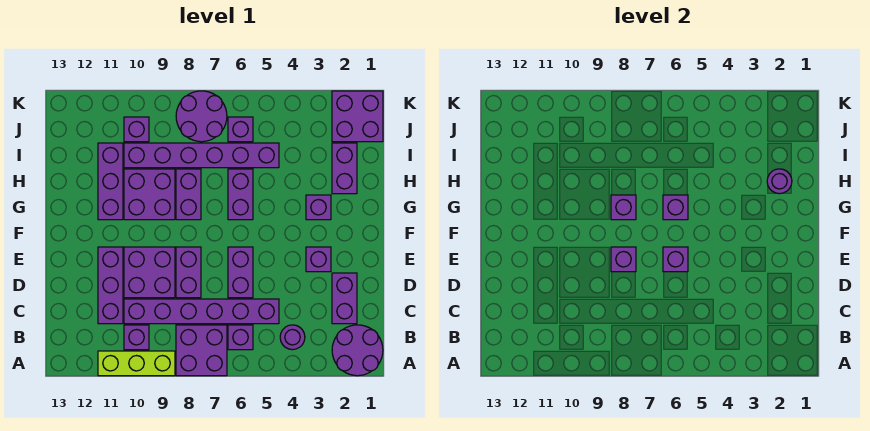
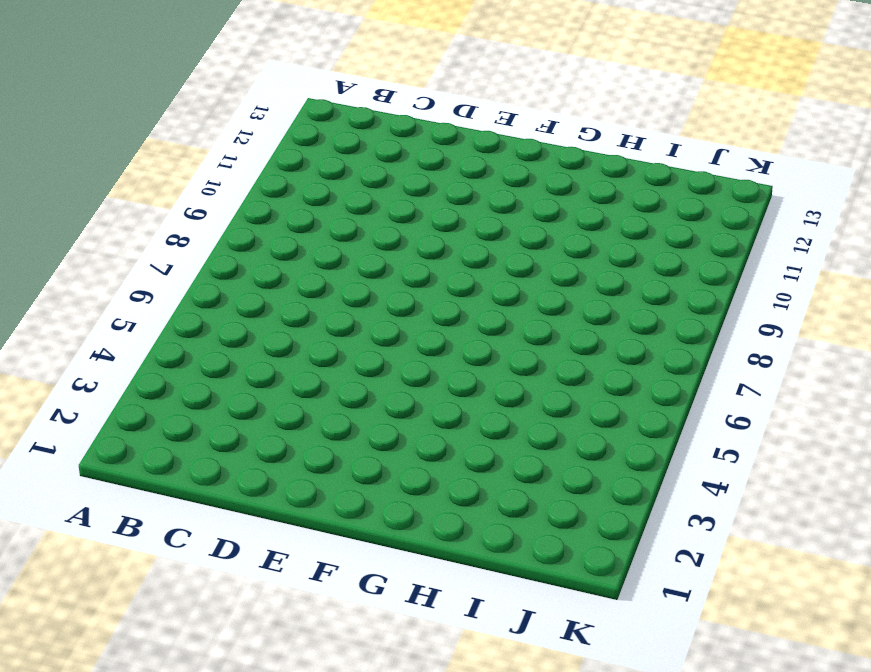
none -> purple round brick A1:B2 level 1
none -> purple brick A7:B8 level 1
none -> lime brick A9:A11 level 1

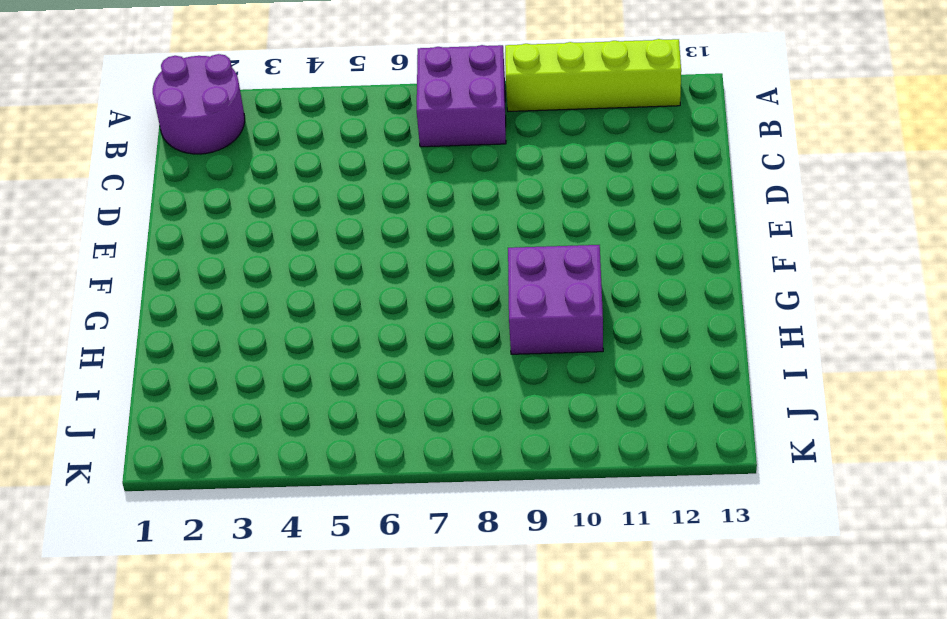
lime brick A9:A12 level 1 -> lime brick A9:A11 level 1
none -> purple round brick B4 level 1
none -> purple brick B6 level 1
none -> purple brick B10 level 1

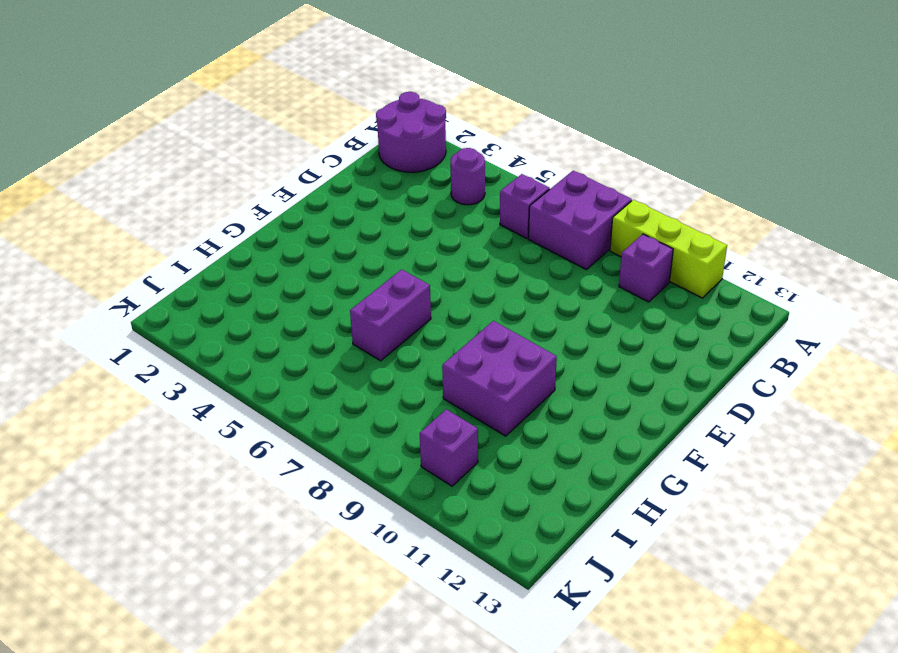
none -> purple brick C2:D2 level 1
none -> purple brick C5:C10 level 1
none -> purple brick C11:E11 level 1

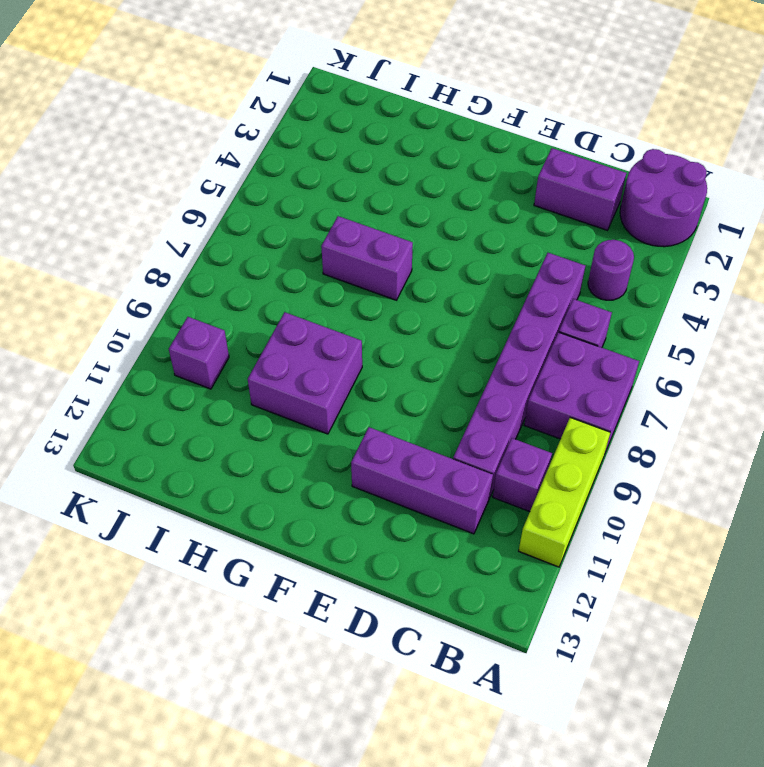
none -> purple brick D6:E6 level 1
none -> purple brick D8:E8 level 1
none -> purple brick D9:E10 level 1

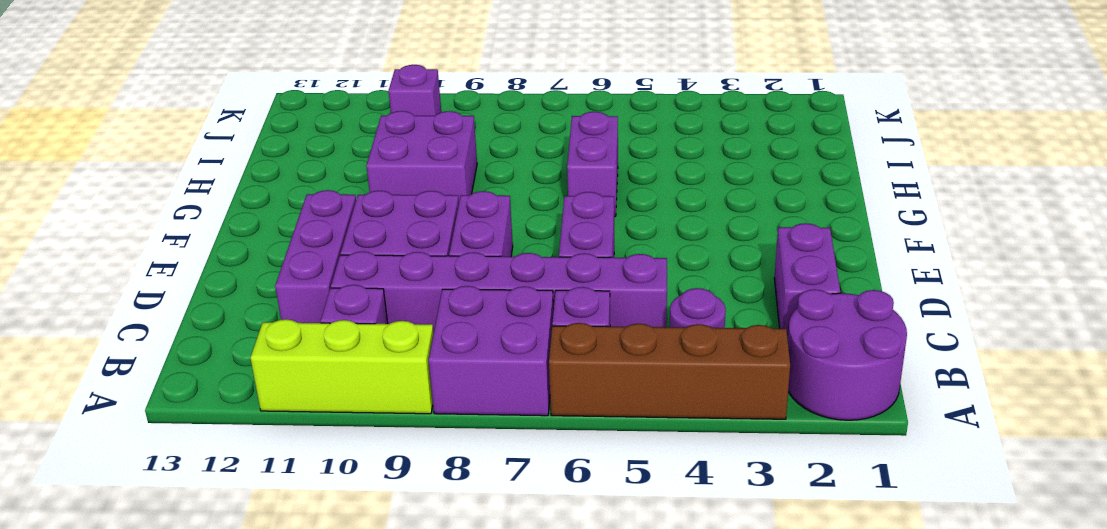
brown brick A3:A6 level 1 -> none
none -> purple brick E3 level 1
none -> purple brick G3 level 1
none -> purple brick G8:H8 level 1

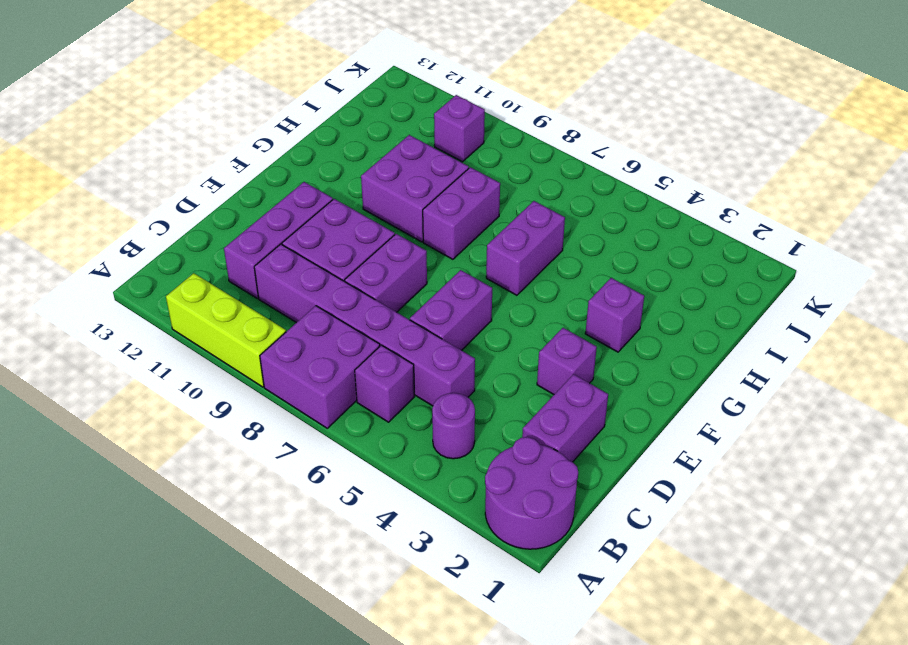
none -> purple brick B10 level 1
none -> purple brick G11:I11 level 1
none -> purple brick H2:I2 level 1

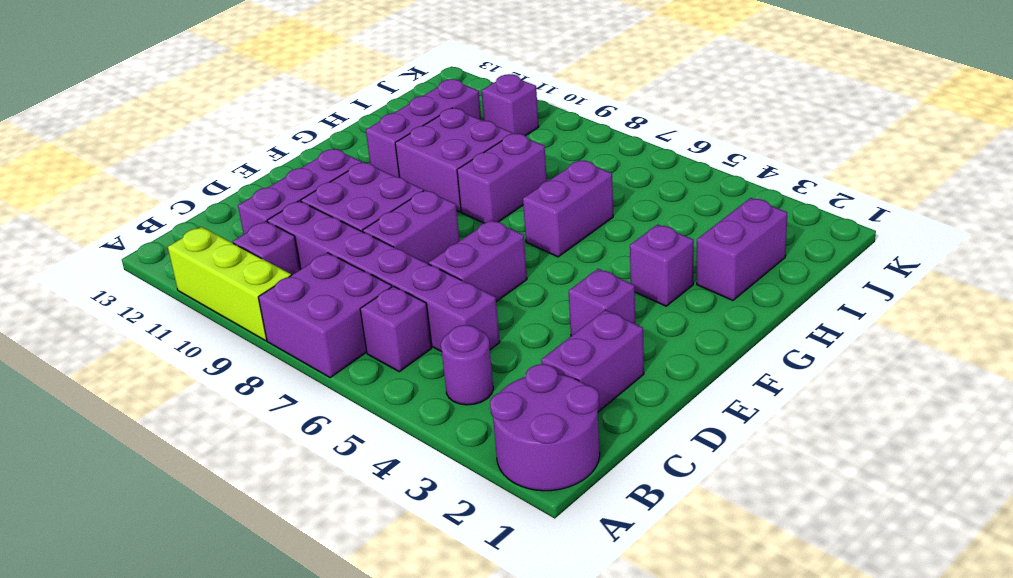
none -> purple brick I5:I10 level 1
none -> purple brick J1:K2 level 1
none -> purple brick J6 level 1

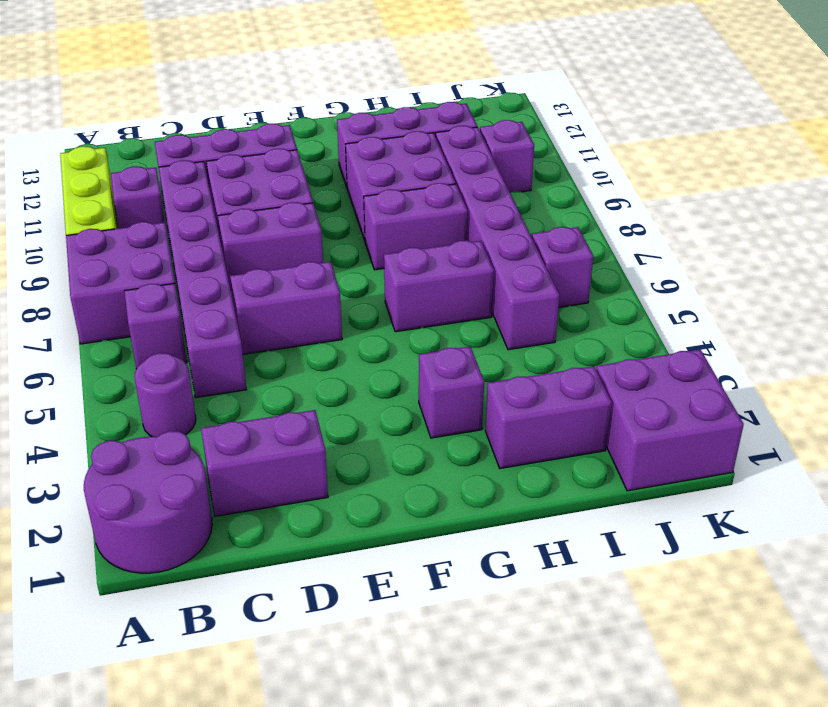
none -> purple brick E3 level 1
none -> purple round brick J7:K8 level 1
none -> purple brick E6 level 2

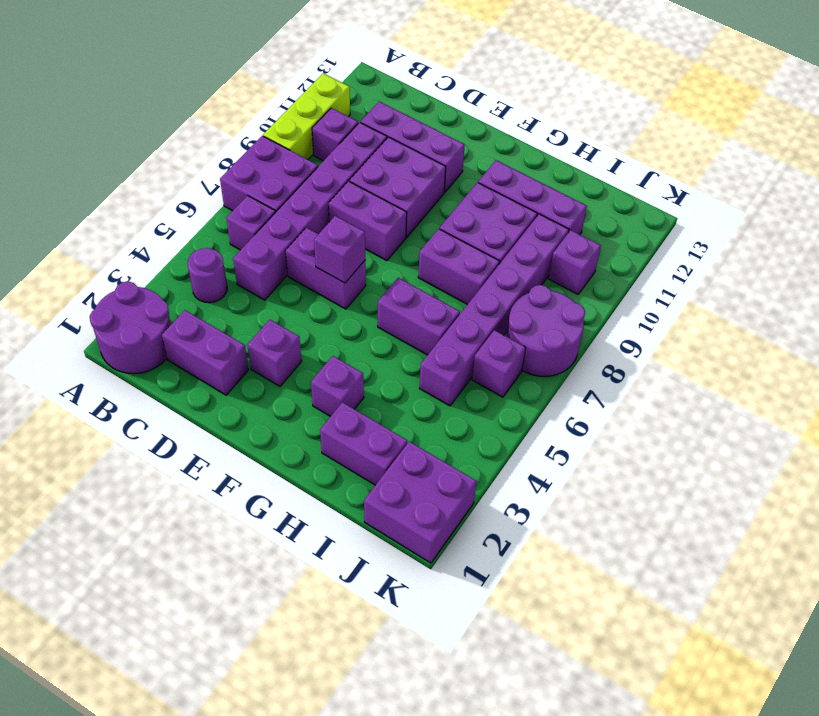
none -> purple brick E8 level 2
none -> purple brick G6 level 2
none -> purple brick G8 level 2

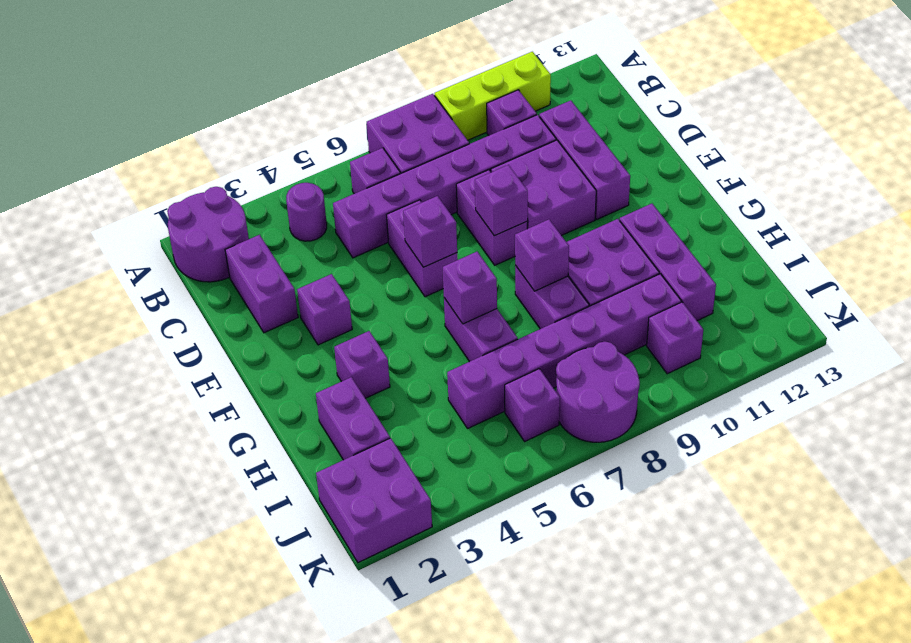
none -> purple round brick H2 level 2

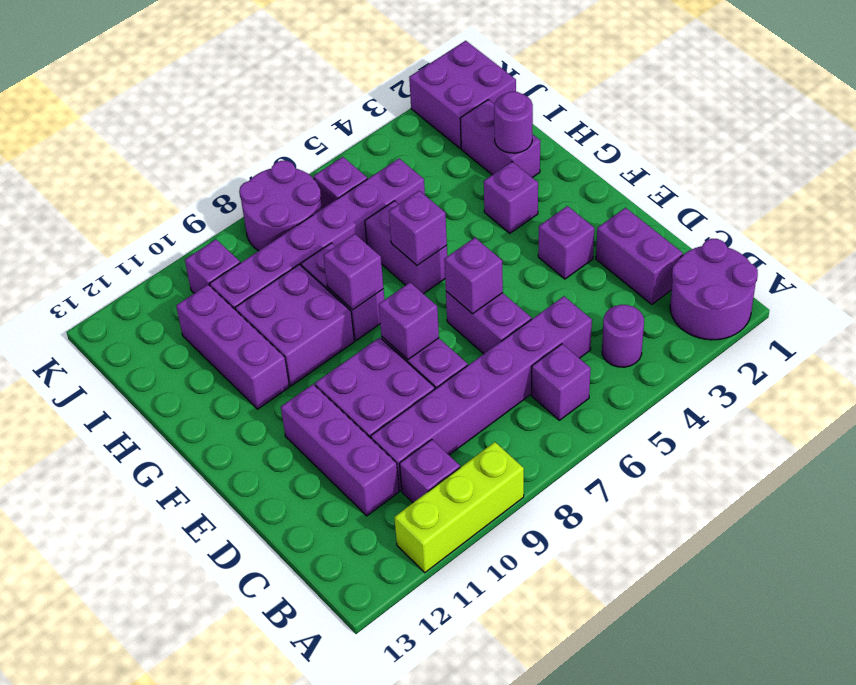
none -> purple brick A7:B8 level 1

